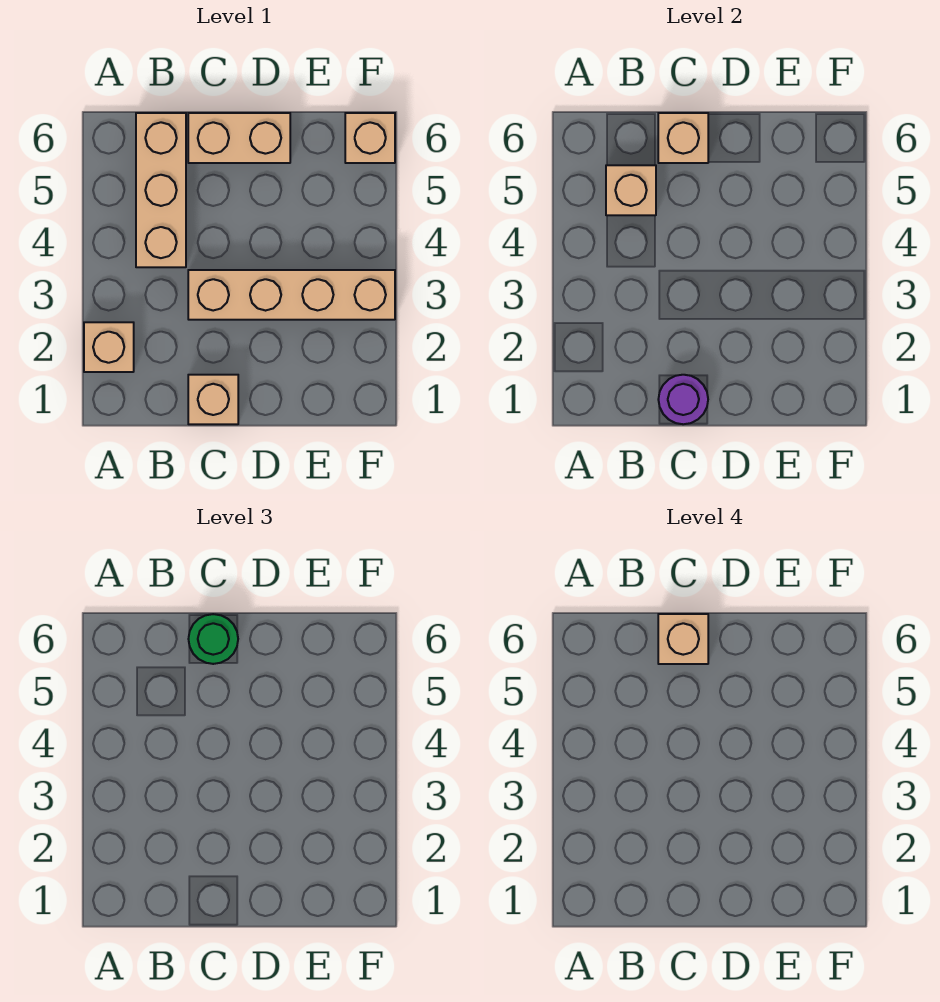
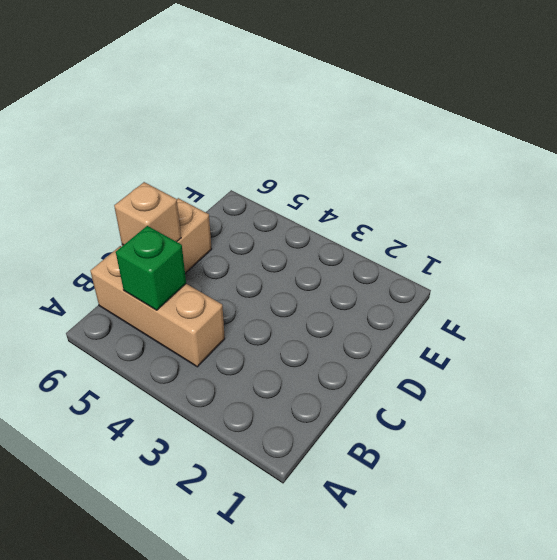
green brick B5 level 2 -> tan brick B5 level 2
none -> tan brick A2 level 1
none -> tan brick C1 level 1

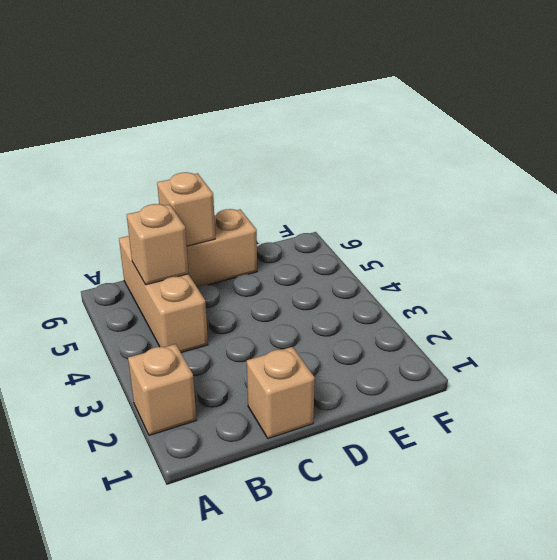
none -> tan brick C3:F3 level 1
none -> tan brick F6 level 1

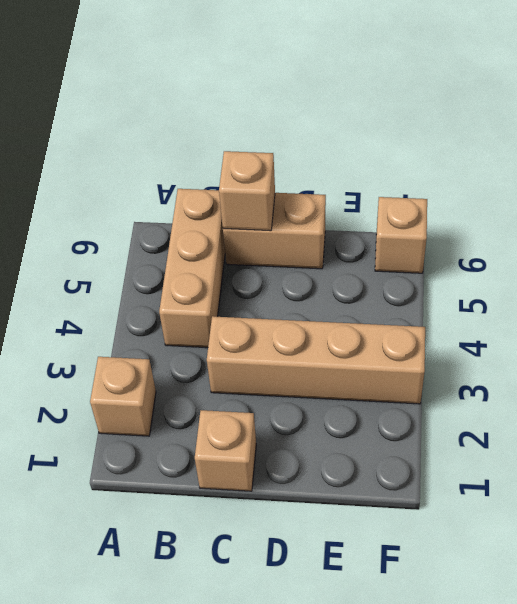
none -> tan brick B5 level 2
none -> purple round brick C1 level 2

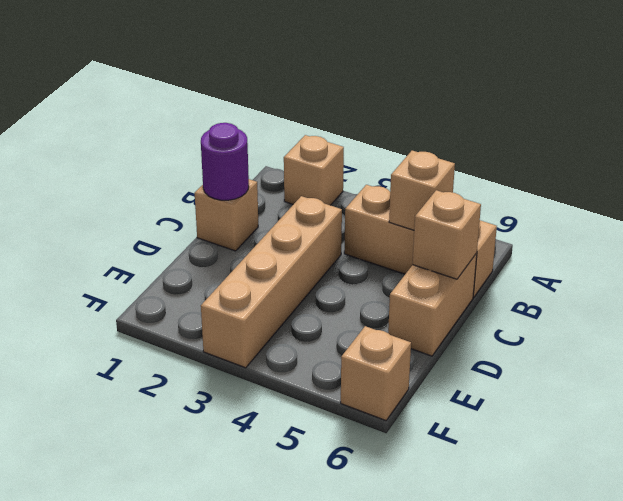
none -> green round brick C6 level 3
none -> tan brick C6 level 4

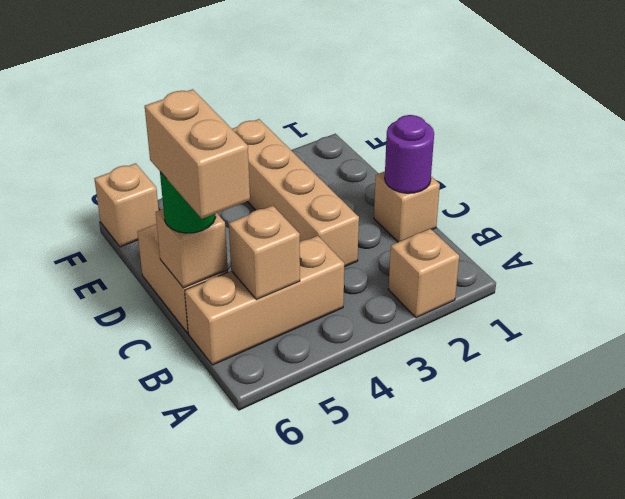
tan brick B6:C6 level 4 -> tan brick C6 level 4

